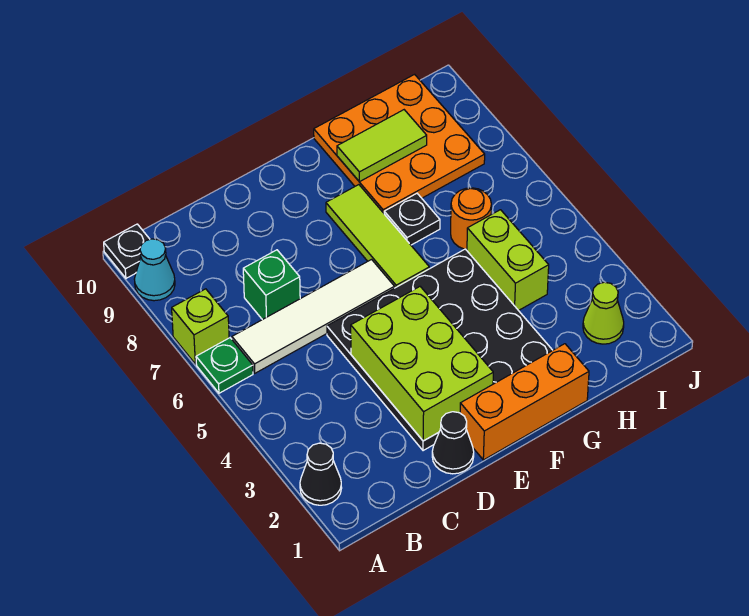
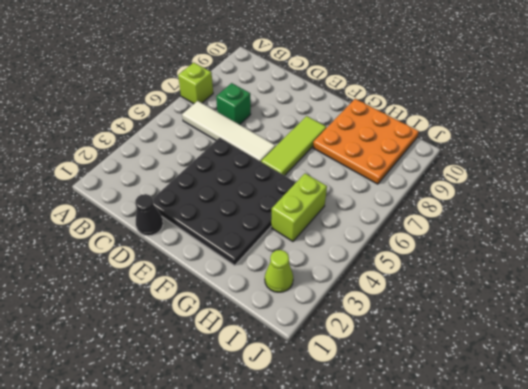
none -> black cone A2 level 1
none -> green plate A6 level 1
none -> cyan cone A9 level 1

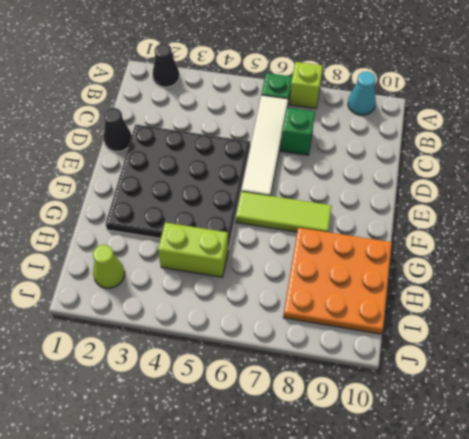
none -> black plate A10 level 1
none -> orange brick E1:G1 level 1
none -> black plate G7 level 1

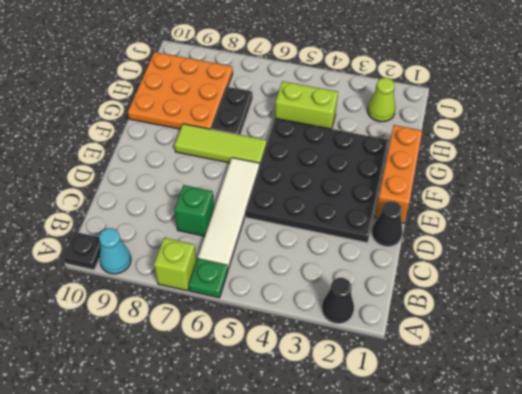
black plate G7:H7 level 1 -> black plate G7 level 1
none -> orange round brick H6 level 1
none -> lime brick D2:E4 level 2
none -> lime tile G9:H9 level 2

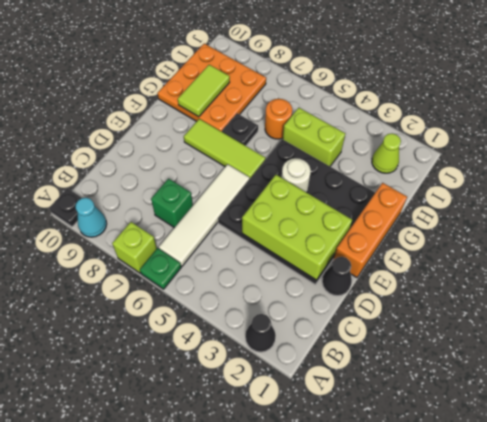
white round brick F4 level 2 -> none

